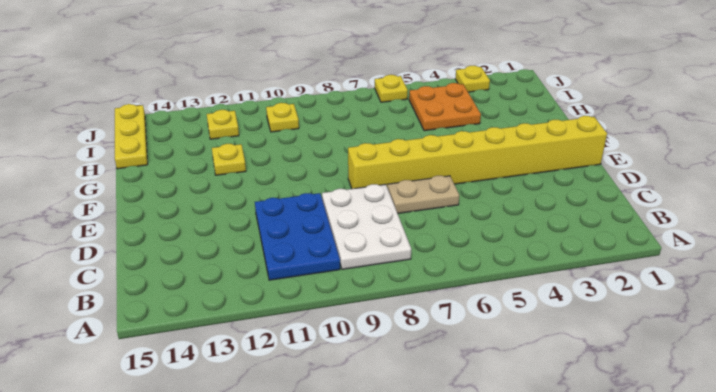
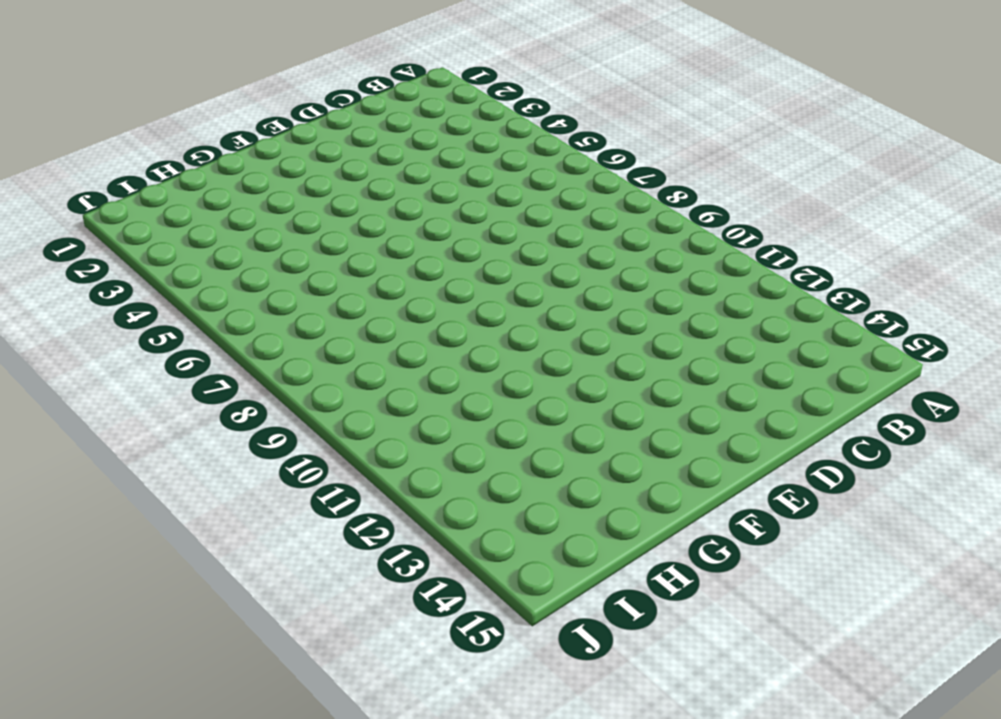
none -> white plate B8:D9 level 1
none -> blue plate B10:D11 level 1

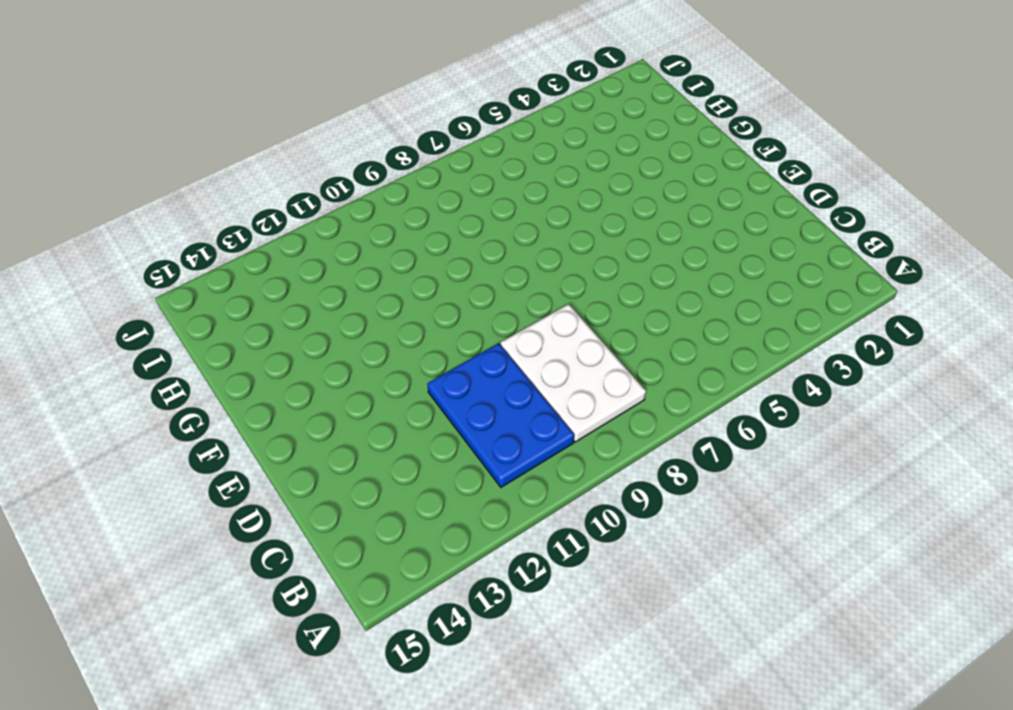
none -> tan plate D6:D7 level 1
none -> yellow brick E1:E8 level 1

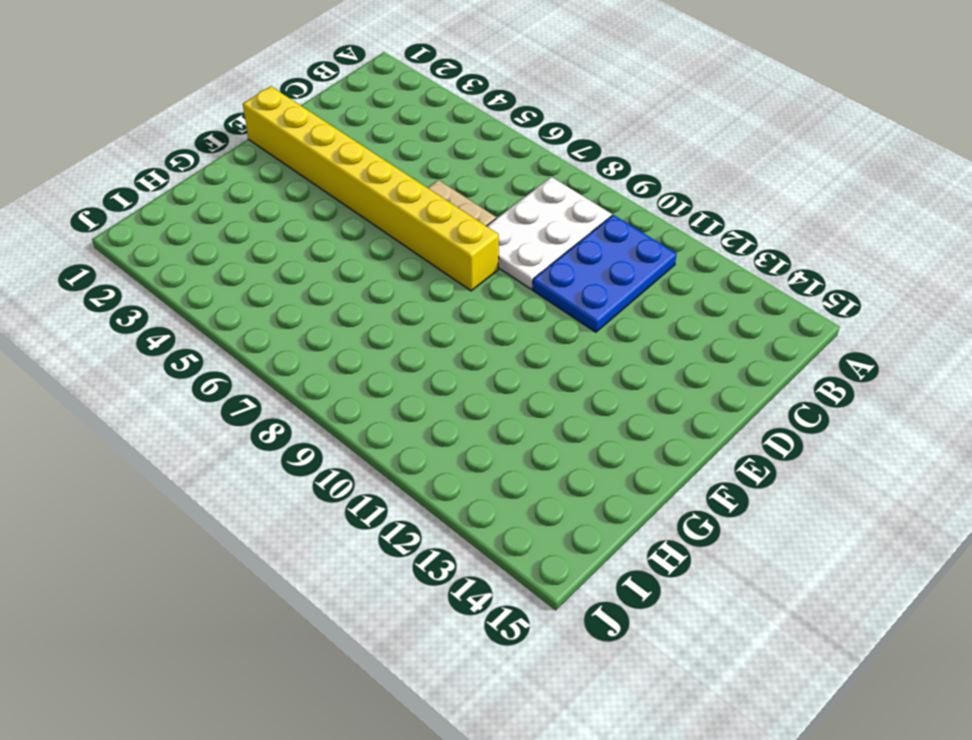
none -> yellow plate G12 level 1
none -> orange plate H4:I5 level 1

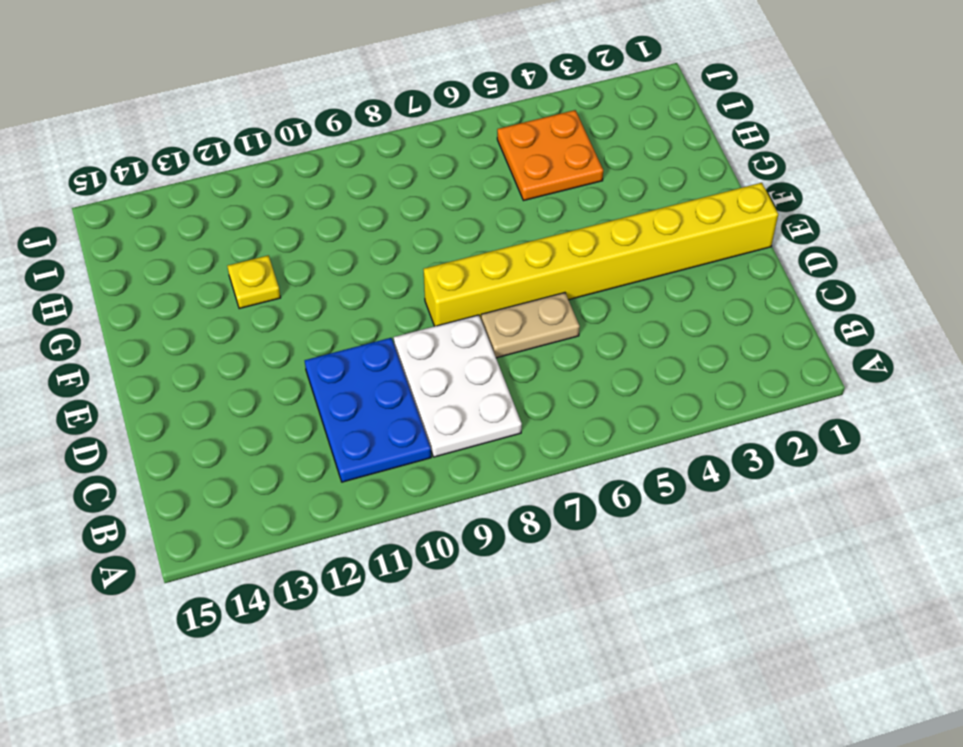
none -> yellow plate H15:J15 level 1
none -> yellow plate I10 level 1

